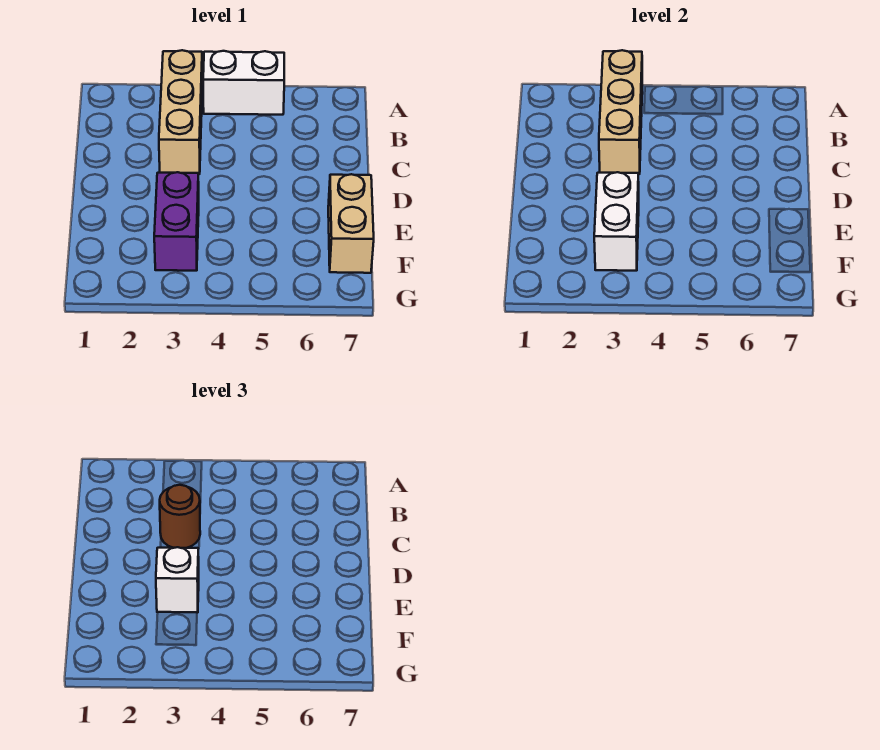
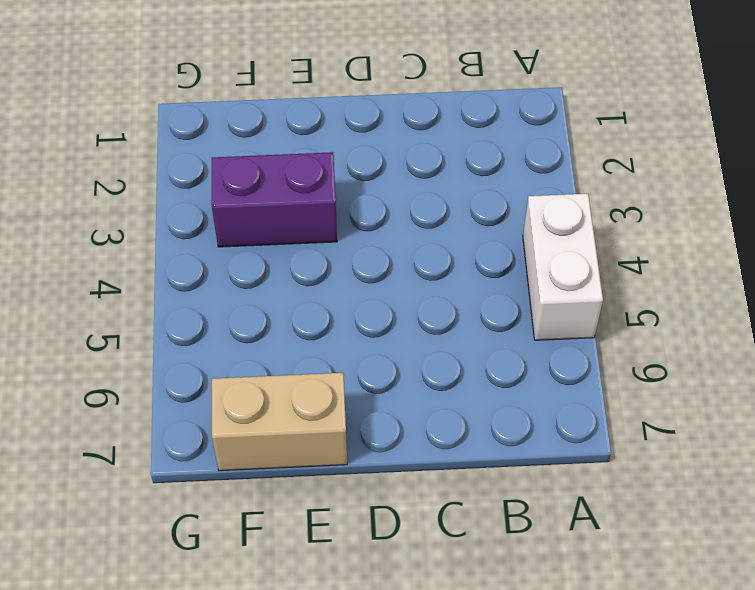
none -> tan brick A3:C3 level 1
none -> tan brick A3:C3 level 2

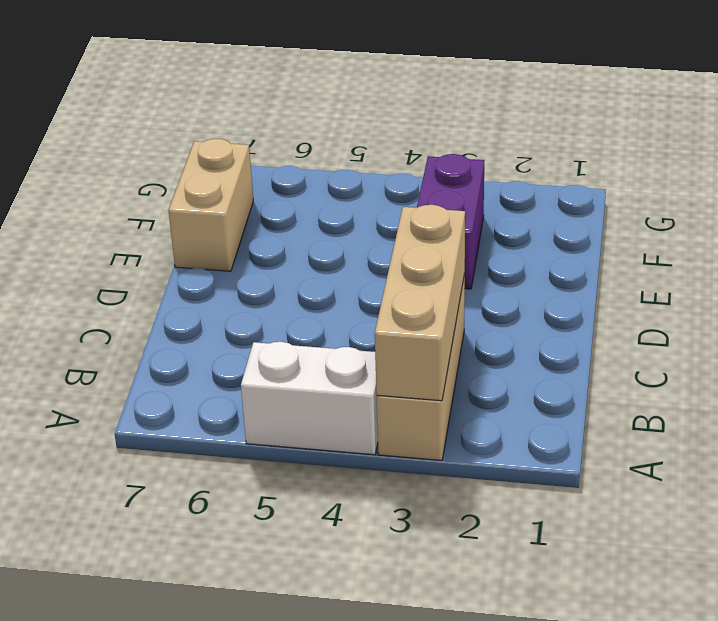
none -> white brick E3:F3 level 2
none -> brown round brick C3 level 3

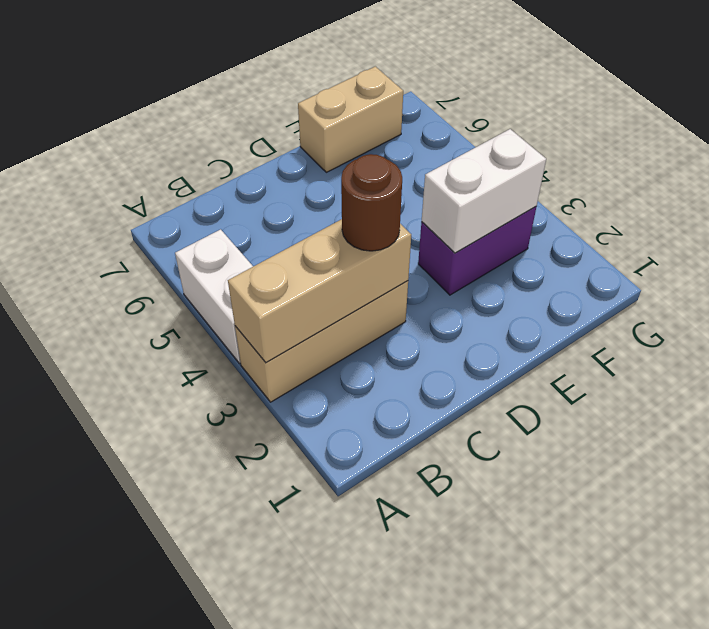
none -> white brick E3 level 3

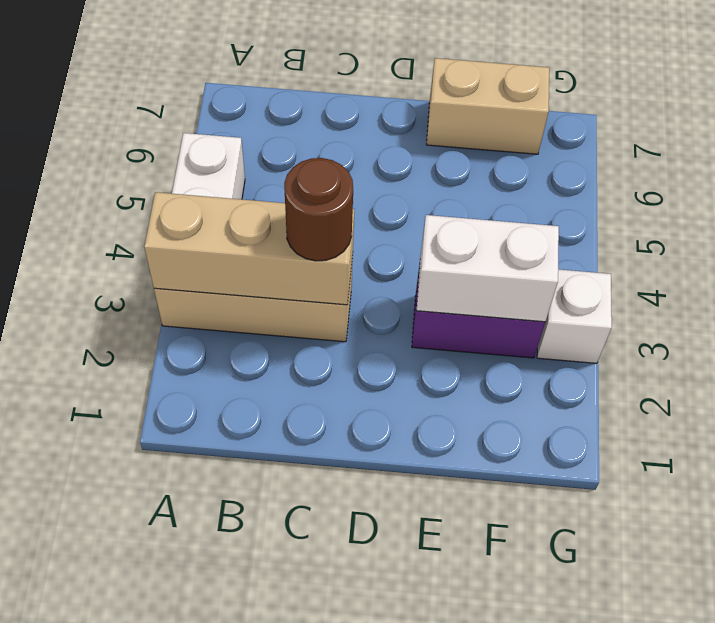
white brick G3 level 1 -> white brick E3 level 3

